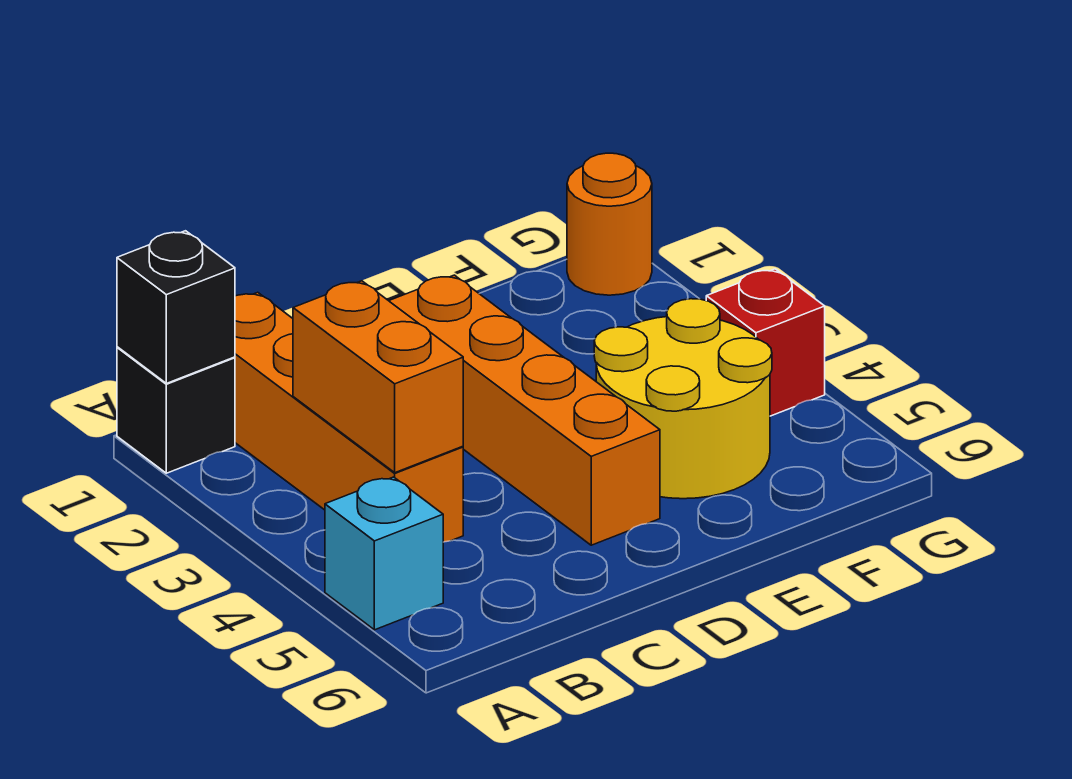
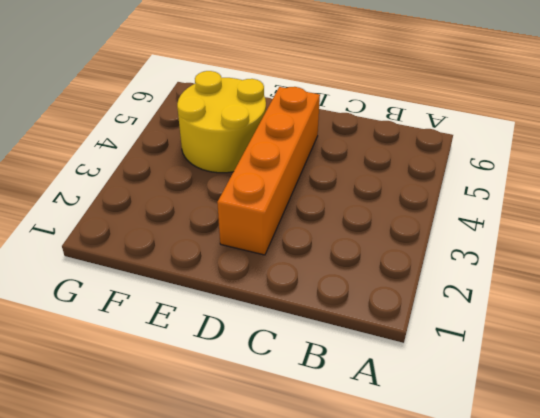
none -> black brick A1 level 1
none -> cyan brick A5 level 1

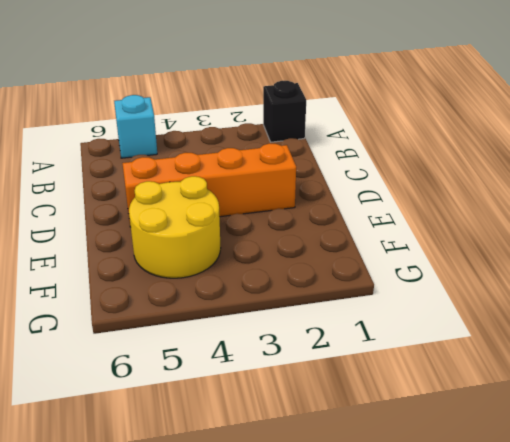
none -> orange brick B1:B4 level 1
none -> orange round brick G1 level 1

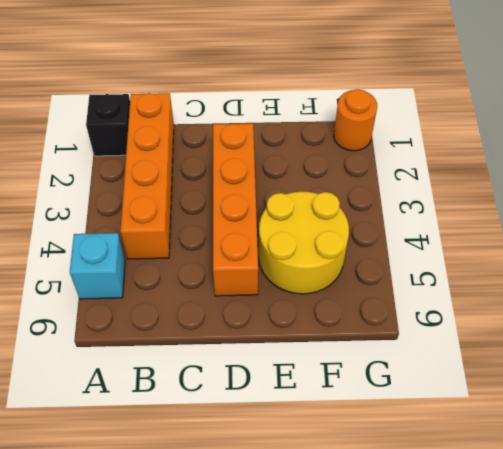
none -> red brick G4 level 1
none -> black brick A1 level 2

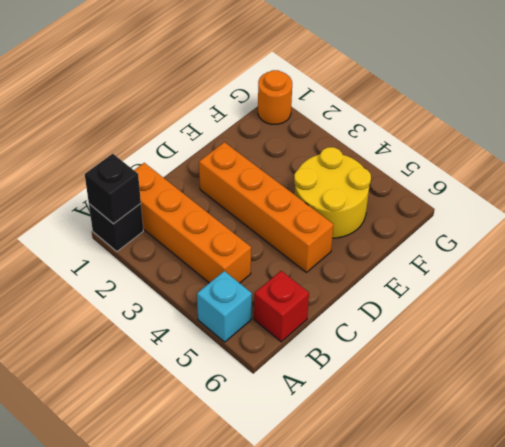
red brick B6 level 1 -> red brick G4 level 1
none -> orange brick B3:B4 level 2

